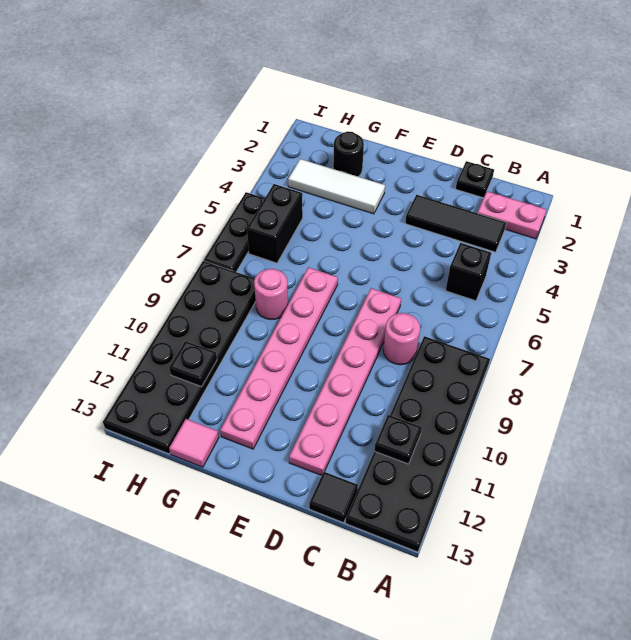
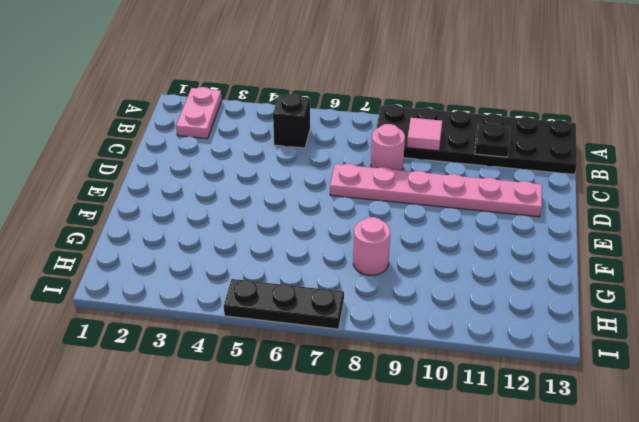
pink tile B9 level 2 -> pink tile G13 level 1
none -> black tile B3:D3 level 1
none -> black plate C1 level 1
none -> black tile C13 level 1

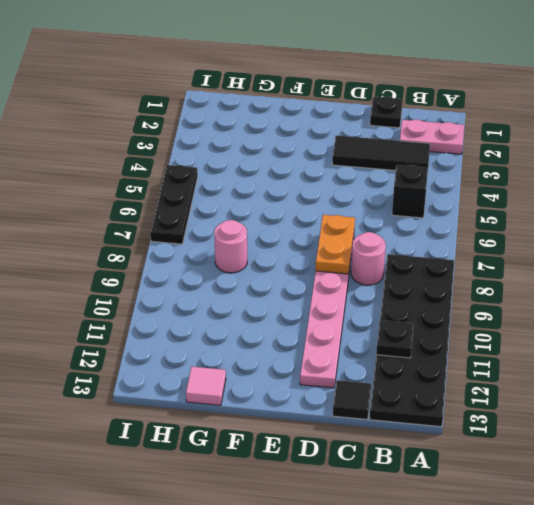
orange plate D7:D8 level 2 -> none
none -> white tile F3:H3 level 1
none -> pink plate F7:F12 level 1
none -> black round brick G2 level 1

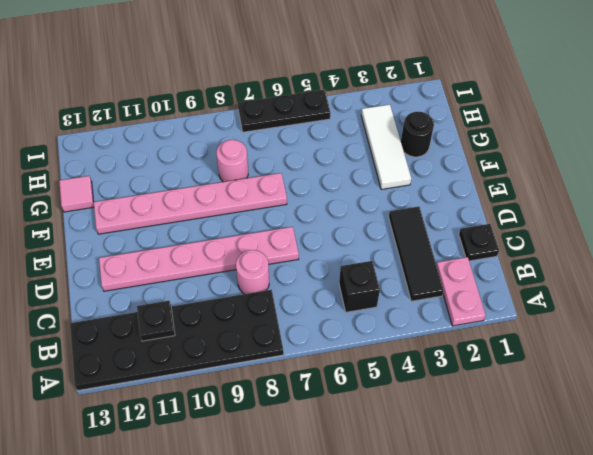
none -> black tile C13 level 1
none -> black brick H5:H6 level 1
none -> black plate H8:I13 level 1

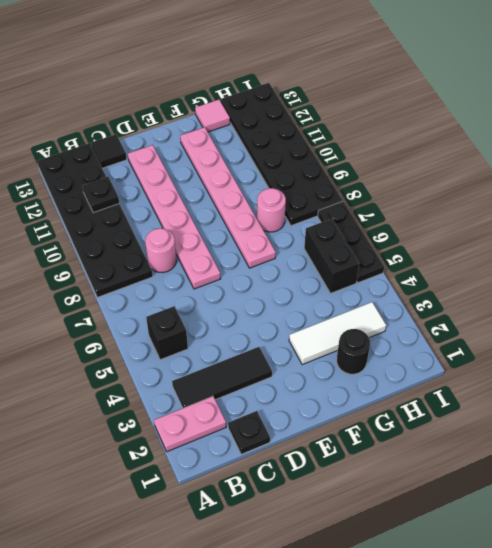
none -> black plate H11 level 2

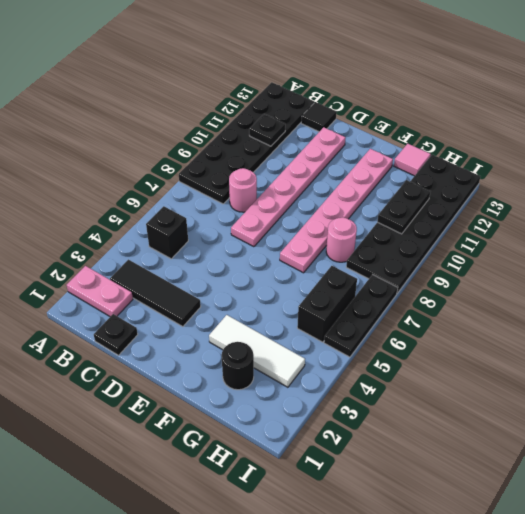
black plate H10:H11 level 2 -> black plate H11 level 2

